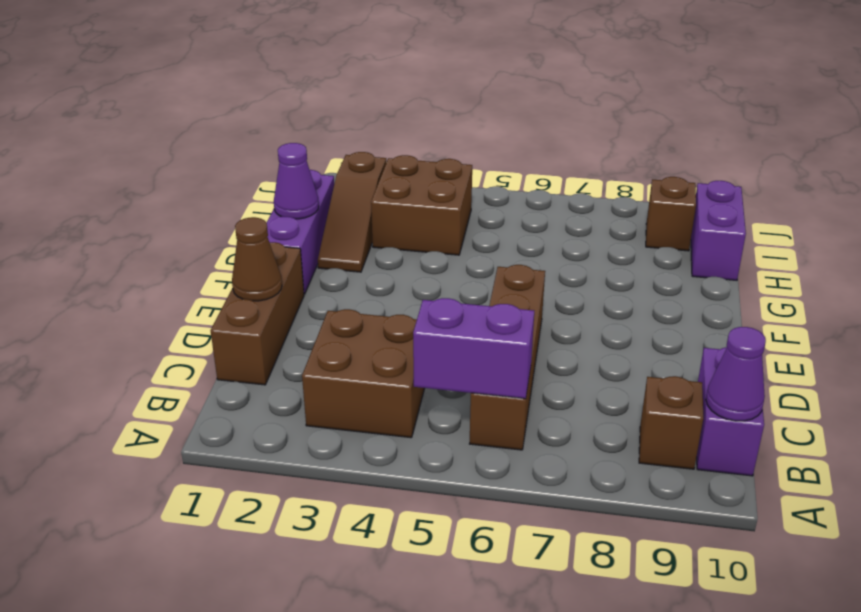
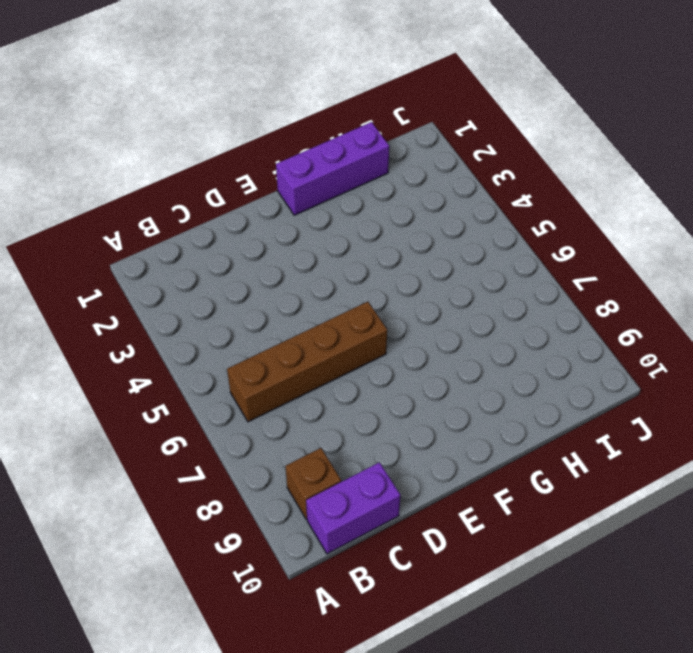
none -> brown brick B3:C4 level 1
none -> brown brick C1:E1 level 1
none -> brown slope G2:I2 level 1 top I

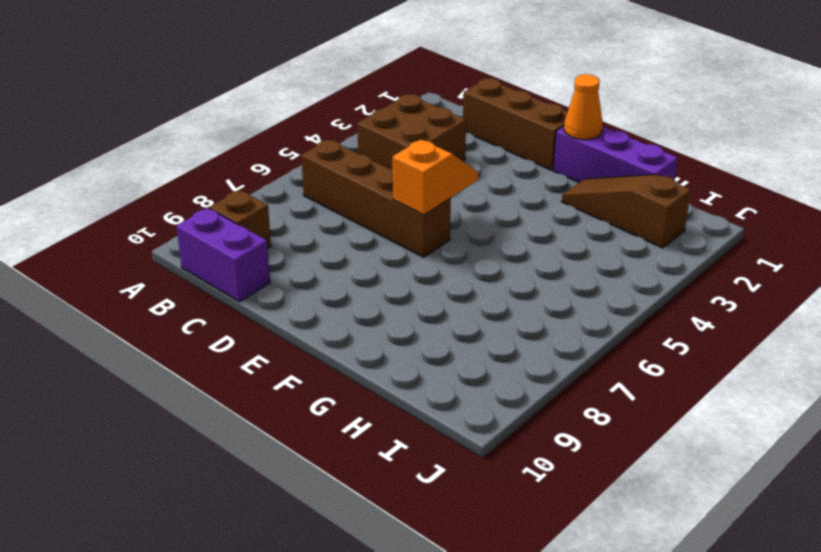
orange slope E5:E6 level 2 top 6 -> none
orange cone F1 level 2 -> none
none -> brown brick H3:I4 level 1
none -> purple brick H10:I10 level 1
none -> brown brick I9 level 1

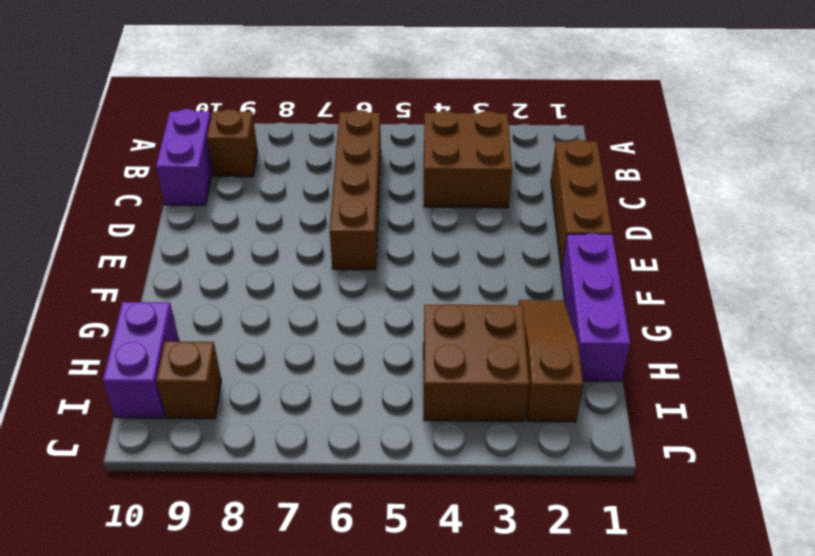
none -> purple brick B5:B6 level 2
none -> purple cone B10 level 2
none -> brown cone D1 level 2

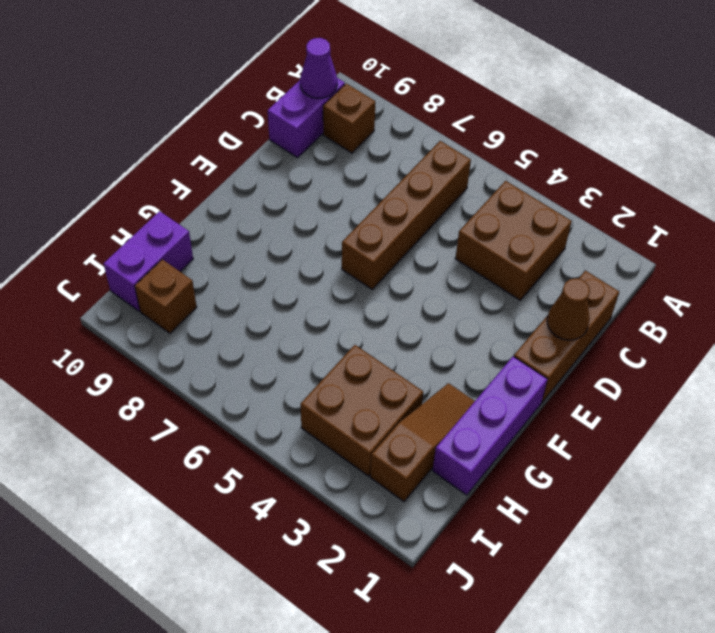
none -> purple brick B5:B6 level 2
none -> purple cone G1 level 2

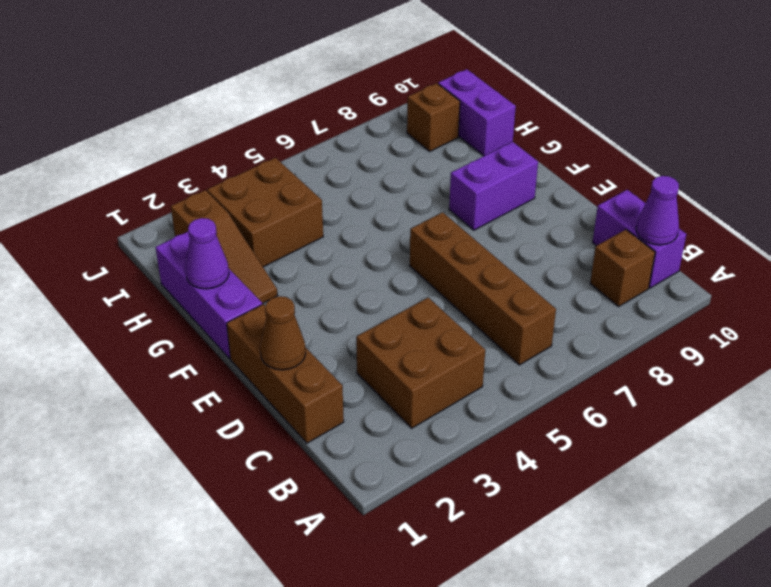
purple brick F8:F9 level 1 -> purple brick B5:B6 level 2

